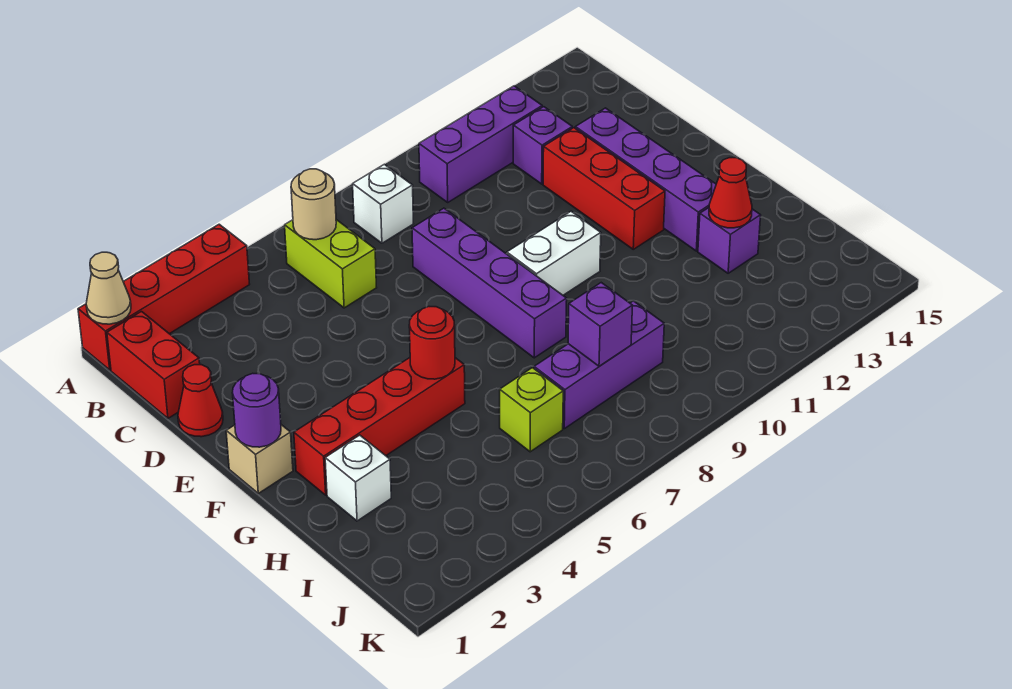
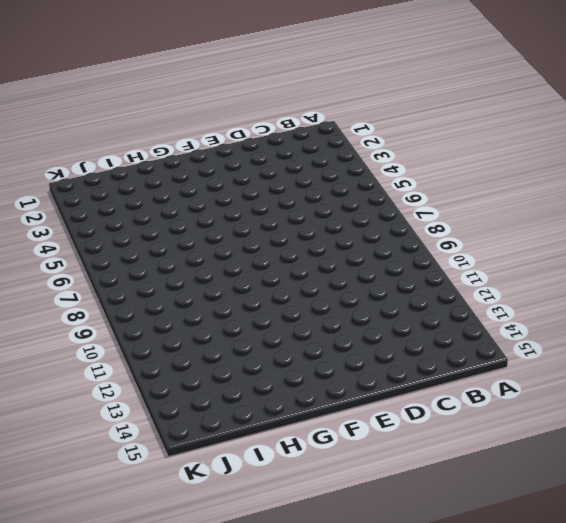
none -> red brick A1:A4 level 1
none -> red brick B1:C1 level 1
none -> lime brick B6:C6 level 1

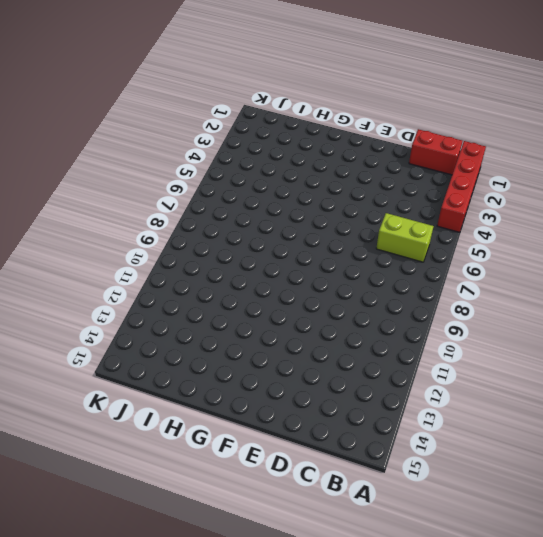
none -> white brick B8 level 1
none -> purple brick B10:B12 level 1
none -> purple brick C12 level 1

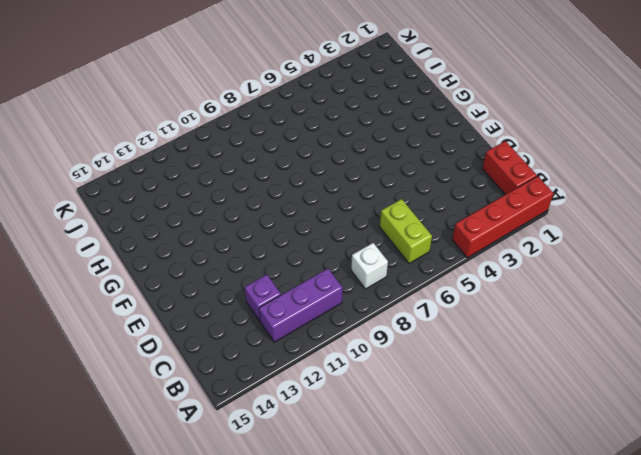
none -> red cone D1 level 1
none -> purple brick D8:G8 level 1
none -> red brick D12:F12 level 1

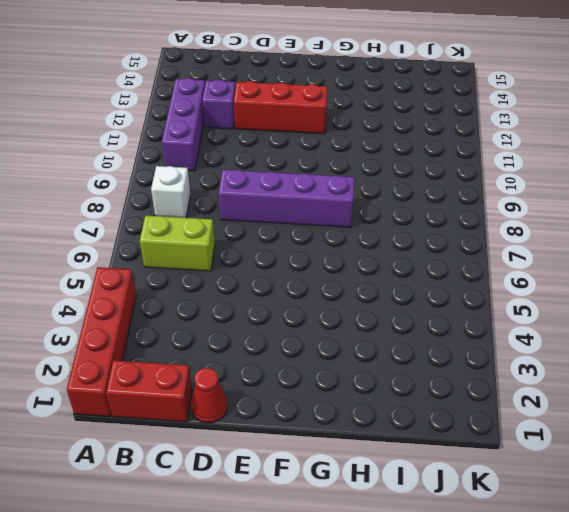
none -> purple brick D13:G13 level 1
none -> tan brick F1 level 1
none -> white brick F9:F10 level 1

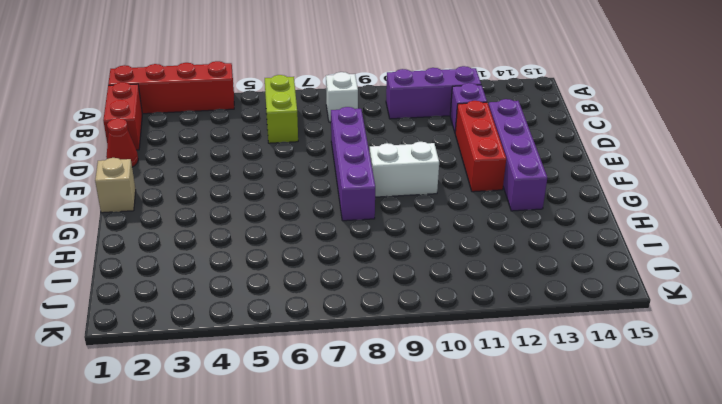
none -> red brick G2:G5 level 1
none -> white brick H2 level 1
none -> purple brick H13 level 1

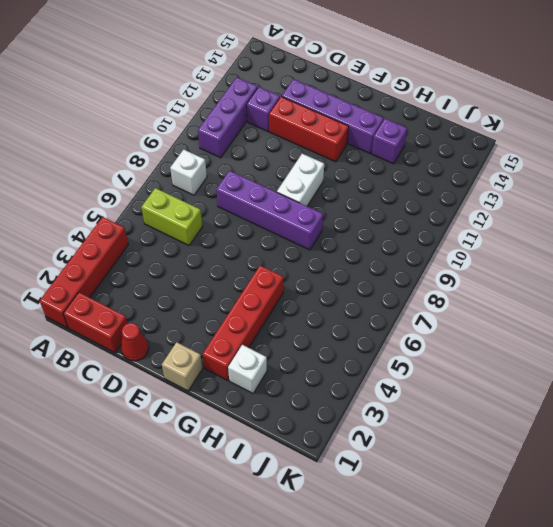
none -> lime brick I6 level 1
none -> purple brick I7:I9 level 1
none -> tan cone A1 level 2

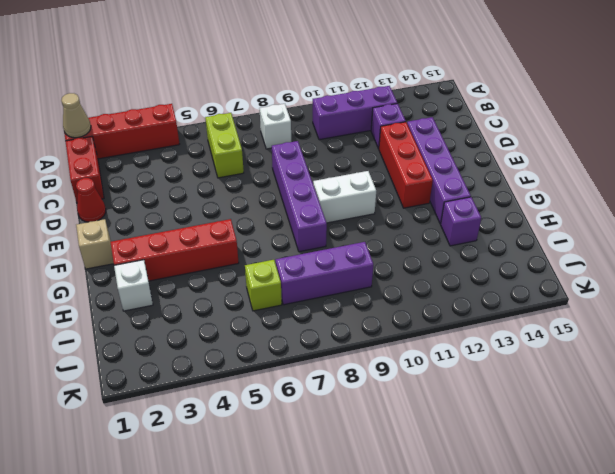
none -> tan round brick B6 level 2
none -> purple round brick F1 level 2
none -> red round brick G5 level 2

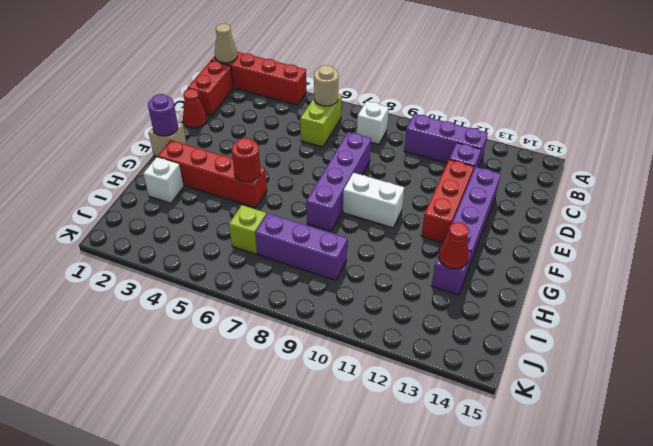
none -> purple brick I8 level 2

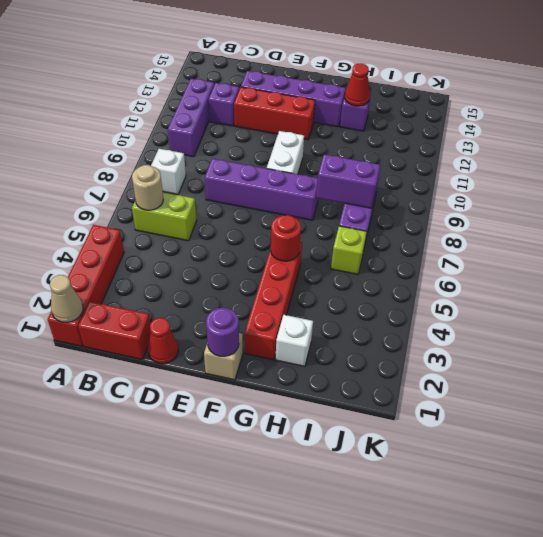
purple brick H8:I8 level 2 -> purple brick I8 level 2

